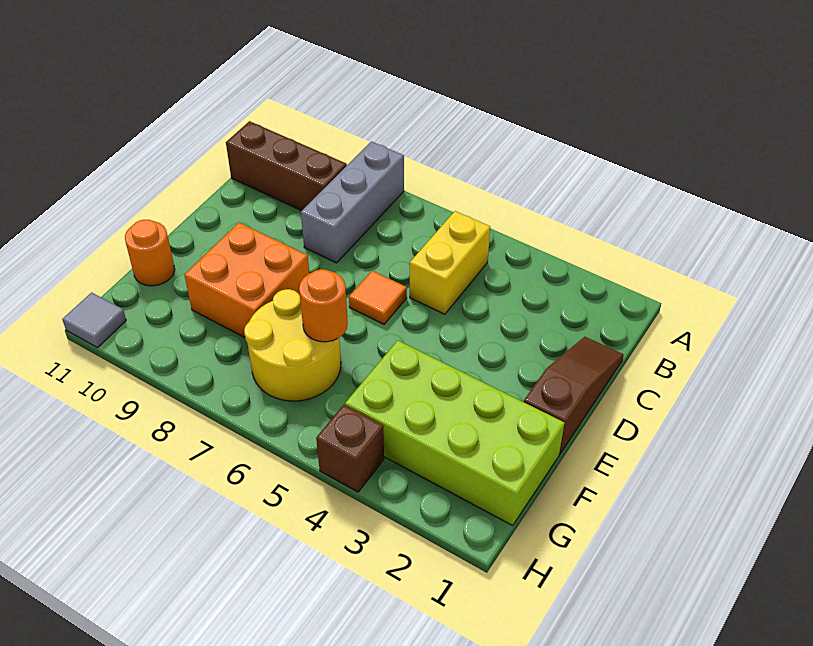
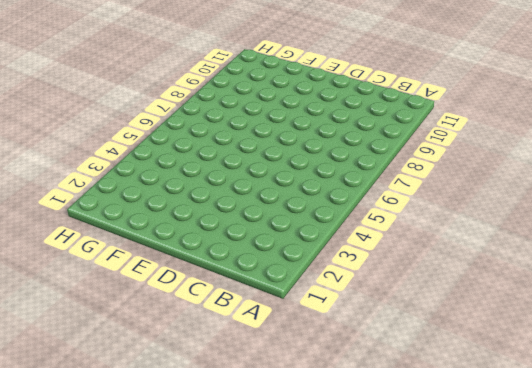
none -> grey brick A8:C8 level 1
none -> yellow brick B5:C5 level 1
none -> brown brick B9:B11 level 1

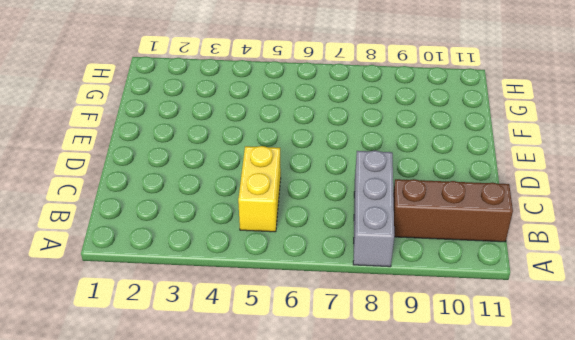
none -> brown slope C1:E1 level 1 top E
none -> orange tile D6 level 1
none -> orange brick E8:F9 level 1

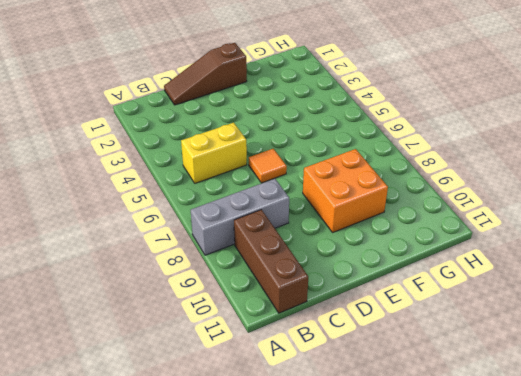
none -> lime brick F1:G4 level 1
none -> yellow round brick F6:G7 level 1
none -> orange round brick F11 level 1

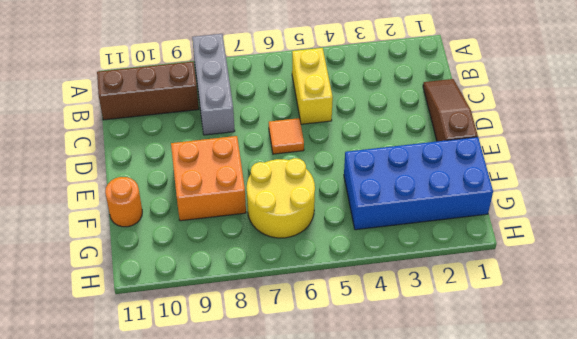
blue brick F1:G4 level 1 -> lime brick F1:G4 level 1
none -> brown brick H4 level 1
none -> grey tile H11 level 1
none -> orange round brick F6 level 2

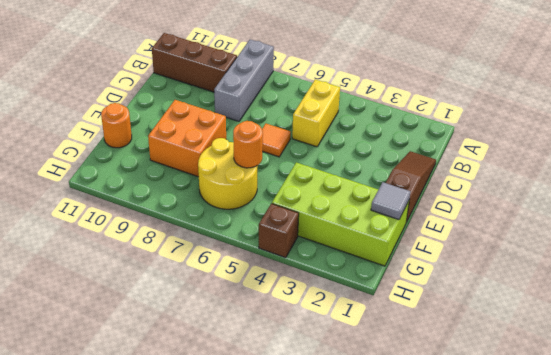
grey tile F1 level 2 -> grey tile H11 level 1

